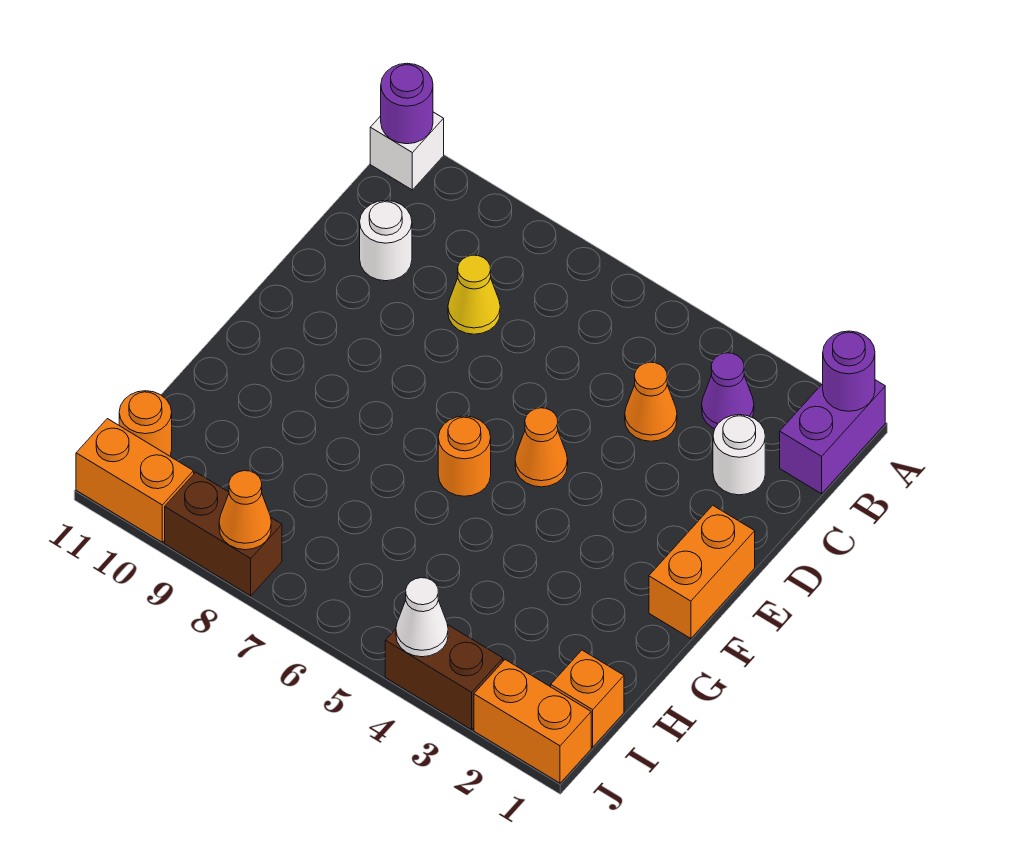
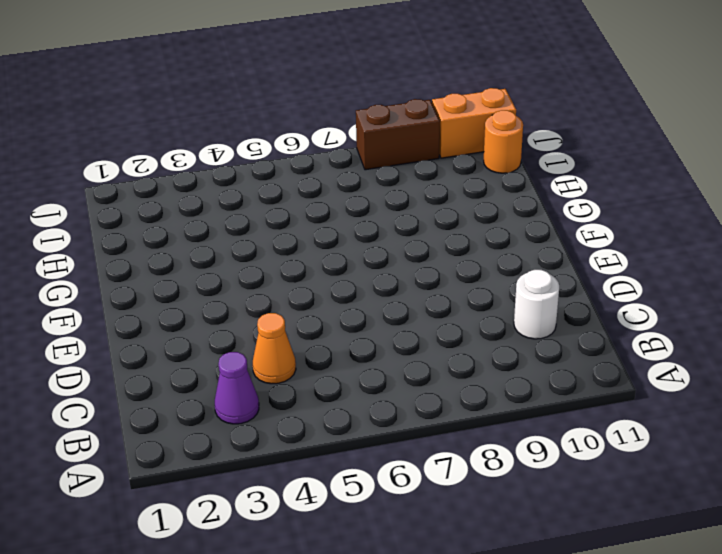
none -> purple brick A1:B1 level 1
none -> white brick A11 level 1
none -> white round brick C2 level 1

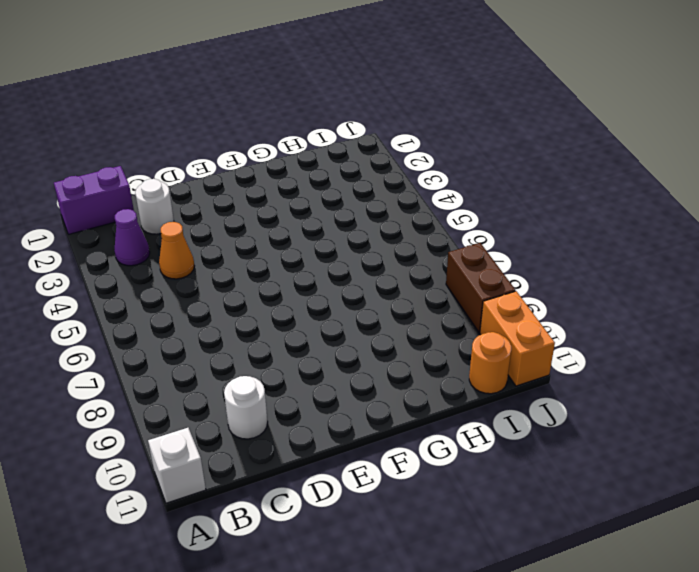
none -> yellow cone C8 level 1
none -> orange brick E1:F1 level 1
none -> orange cone E5 level 1

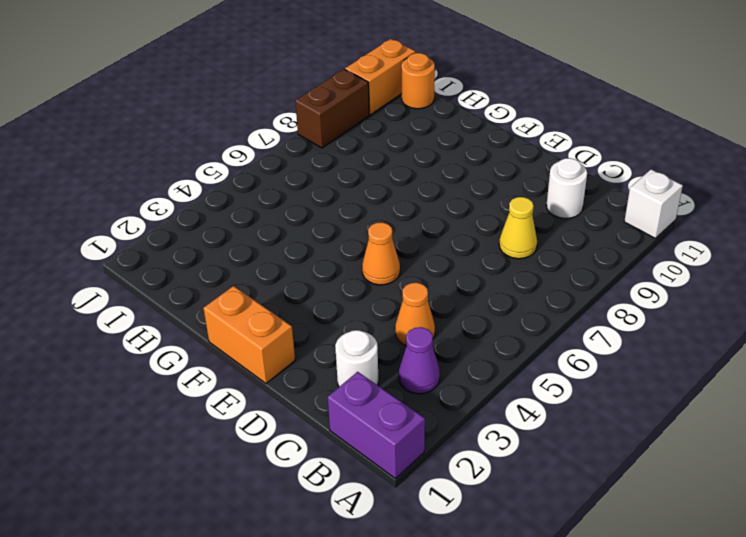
none -> orange round brick F6 level 1
none -> orange brick I1 level 1
none -> orange brick J1:J2 level 1

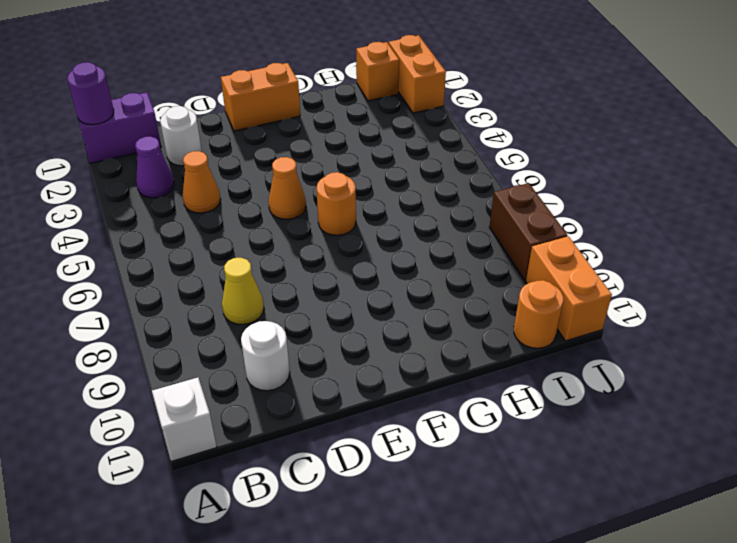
none -> brown brick J3:J4 level 1
none -> purple round brick A11 level 2
none -> white cone J4 level 2

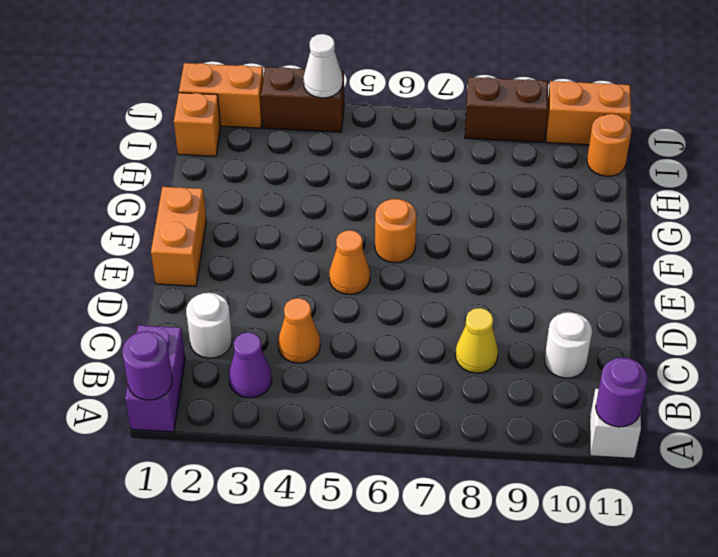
none -> orange cone J8 level 2

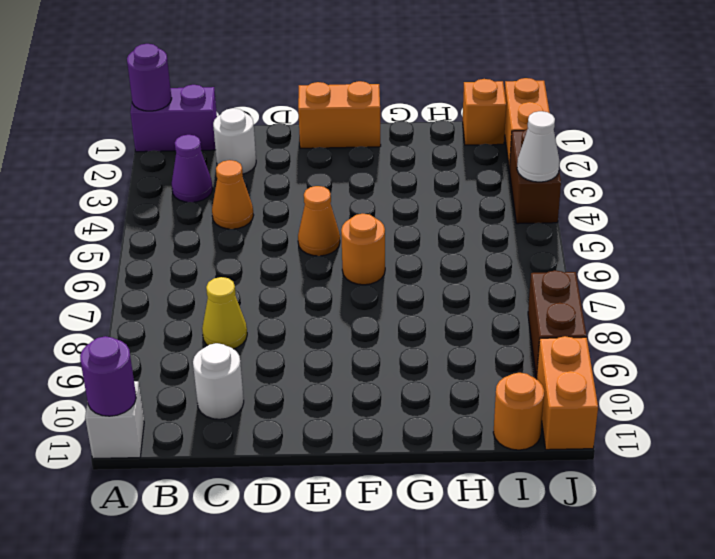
none -> orange cone J8 level 2

